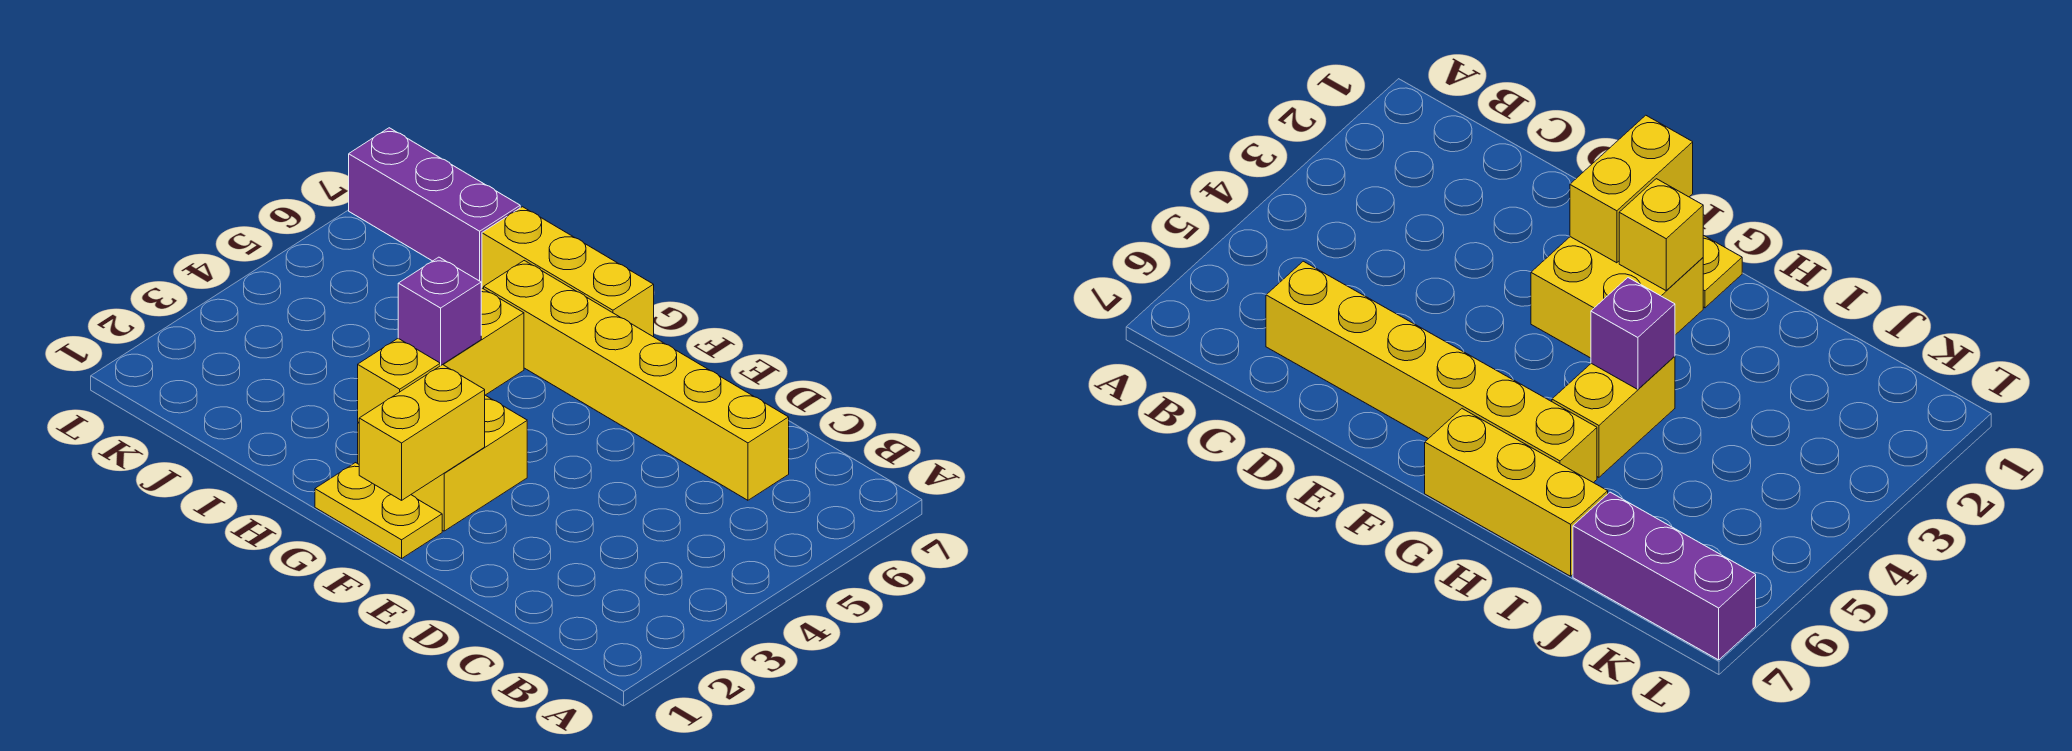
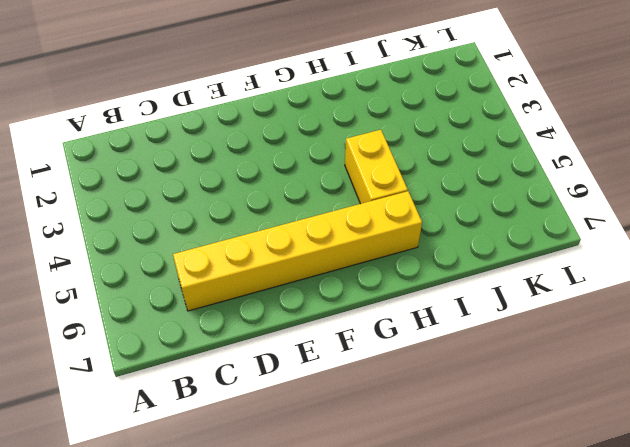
none -> yellow plate F1:G1 level 1
none -> yellow brick F2:G3 level 1

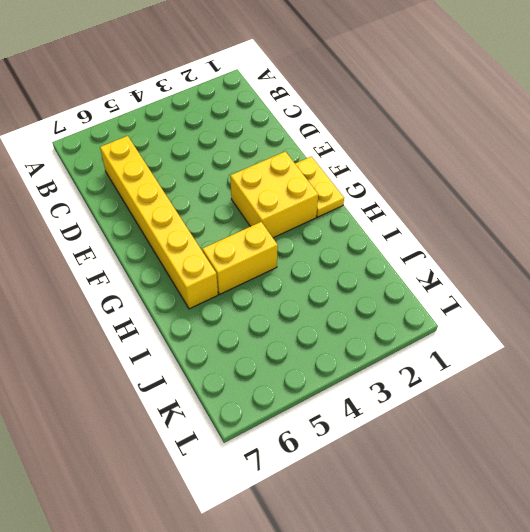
none -> yellow brick G7:I7 level 1
none -> purple brick J7:L7 level 1

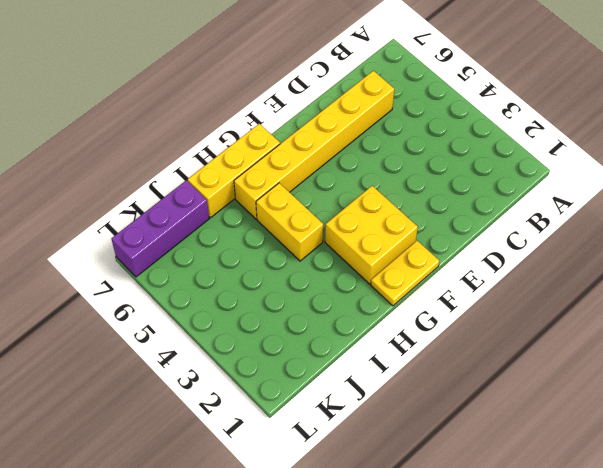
none -> yellow brick F1:F2 level 2
none -> yellow brick G2 level 2

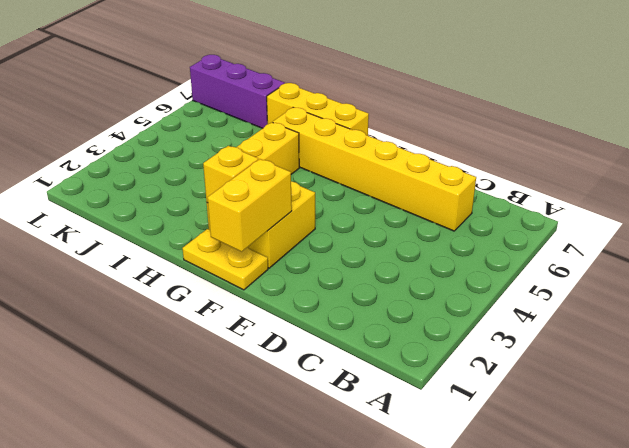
none -> purple brick H4 level 2

